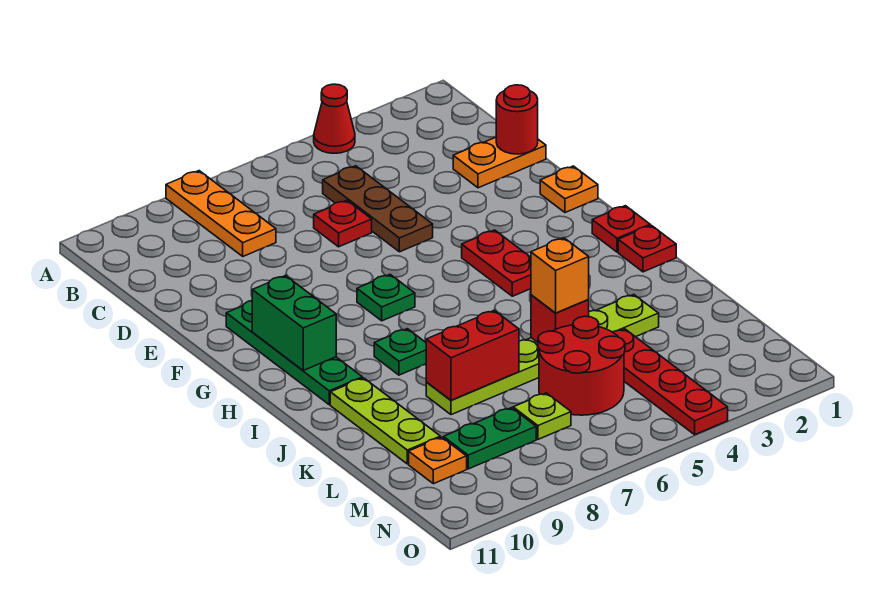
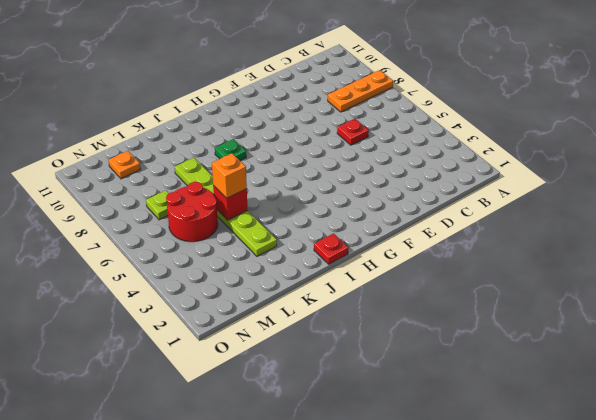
none -> red cone A4 level 1
none -> brown plate C5:E5 level 1
none -> orange plate D1:D2 level 1

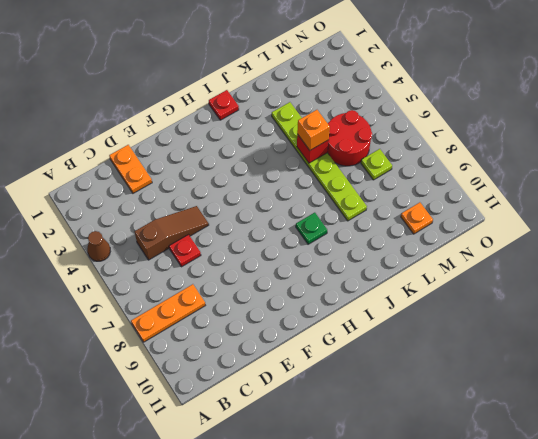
brown cone A4 level 1 -> red cone A4 level 1
brown slope C5:E5 level 1 top C -> brown plate C5:E5 level 1
none -> orange plate F1 level 1
none -> green plate F10:I10 level 1
none -> red plate G4:H4 level 1

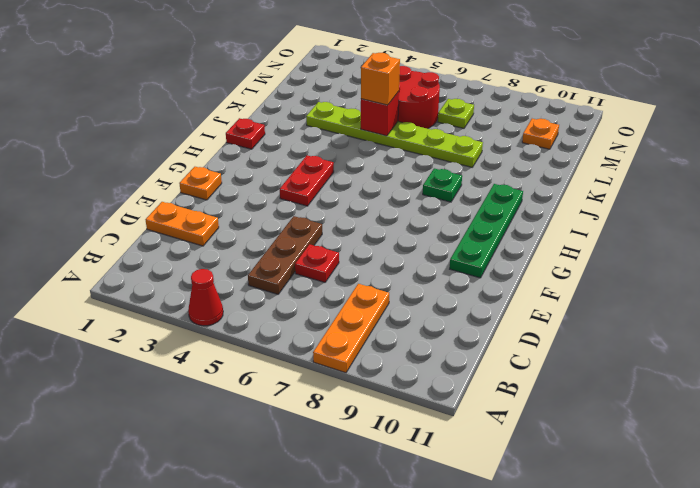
none -> green plate G7 level 1
none -> red plate H1 level 1
none -> lime plate J10:L10 level 1

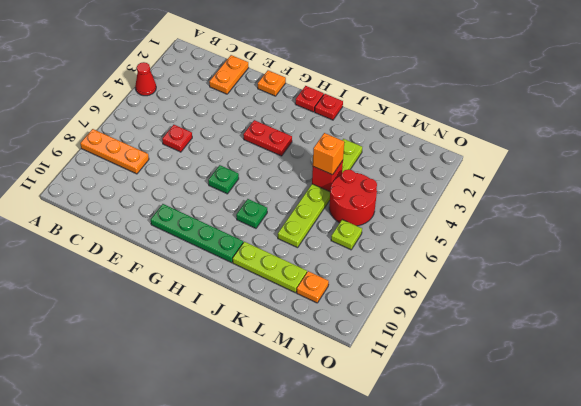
none -> brown plate C5:E5 level 1
none -> red plate L4:O4 level 1
none -> green plate M8:M9 level 1

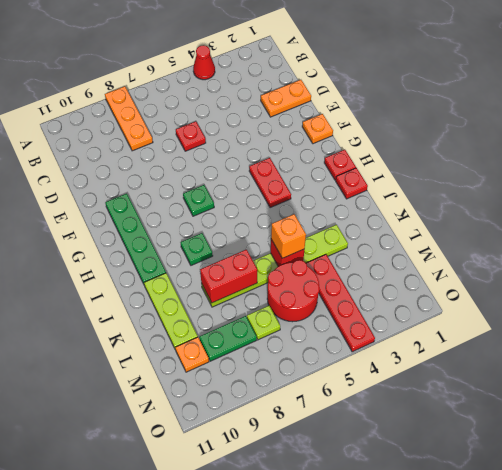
none -> brown plate C5:E5 level 1
none -> red round brick D1 level 2
none -> green brick G10:H10 level 2

